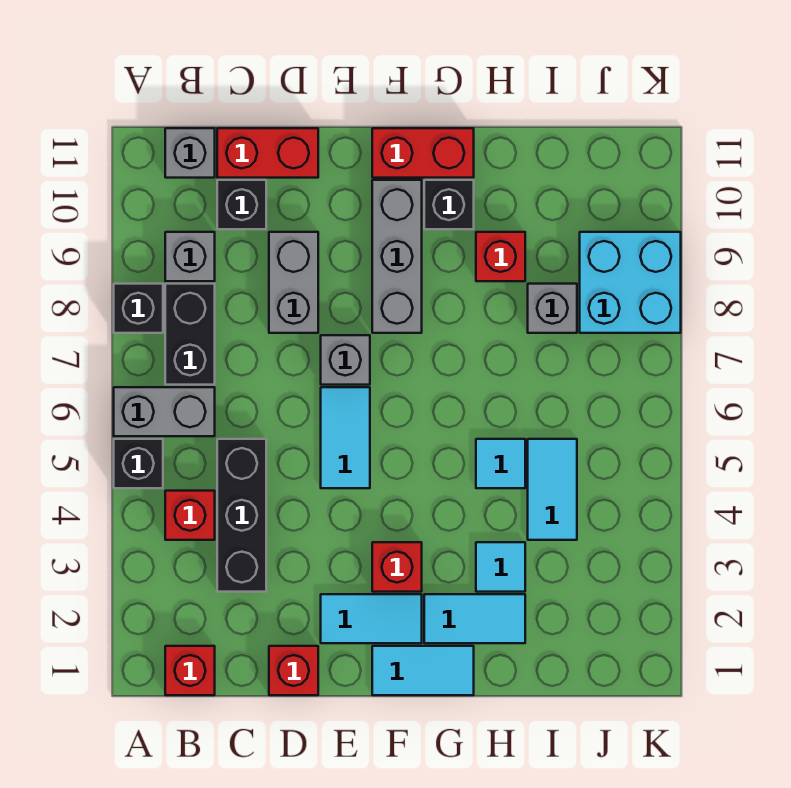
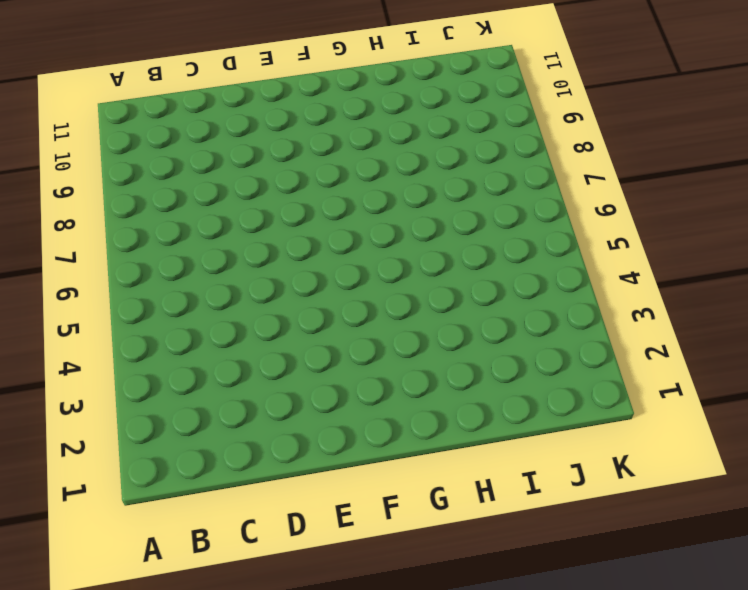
none -> black brick A5 level 1
none -> grey brick A6:B6 level 1
none -> black brick A8 level 1

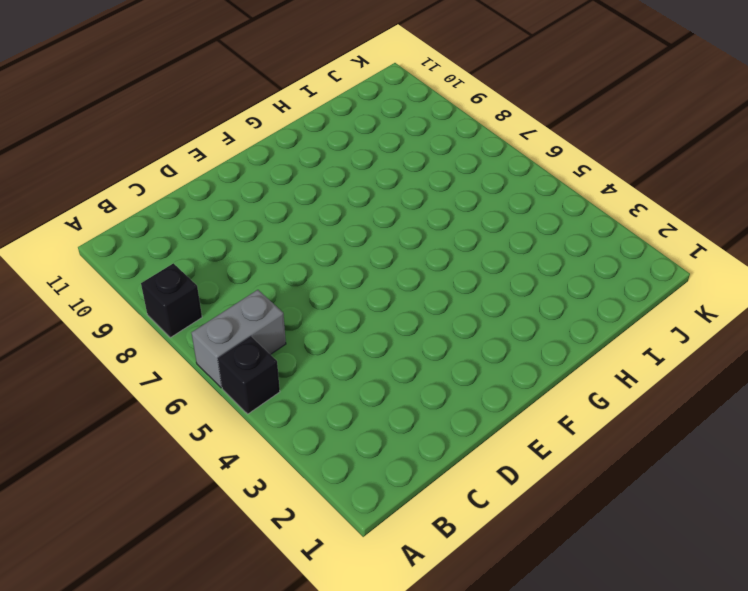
none -> red brick B1 level 1
none -> red brick B4 level 1
none -> black brick B7:B8 level 1

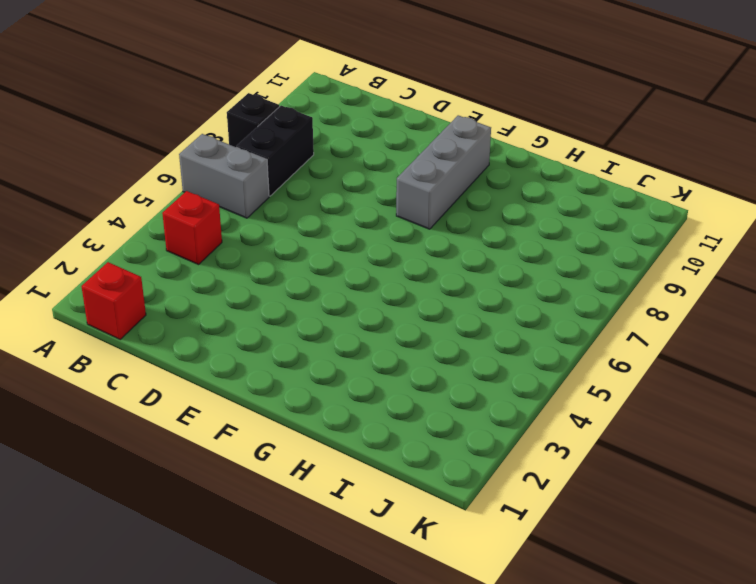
none -> black brick A5 level 1
none -> grey brick B9 level 1
none -> grey brick B11 level 1

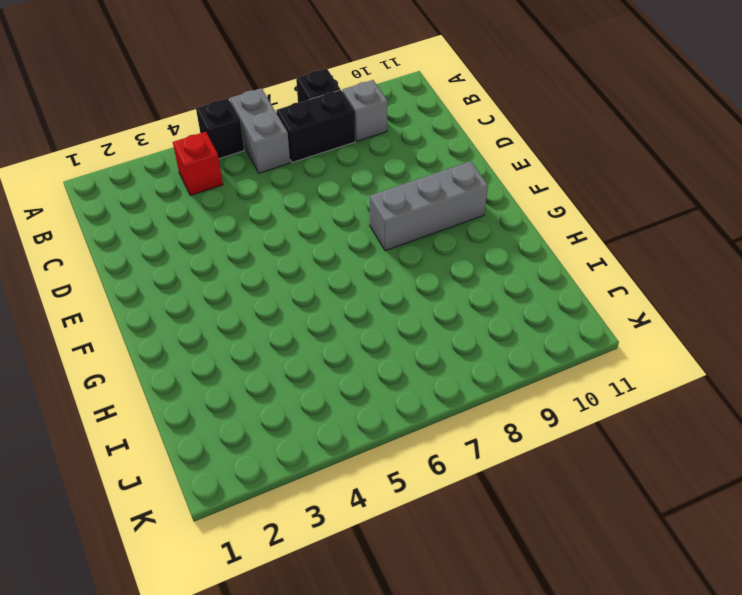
none -> red brick B1 level 1
none -> grey brick B11 level 1
none -> black brick C3:C5 level 1

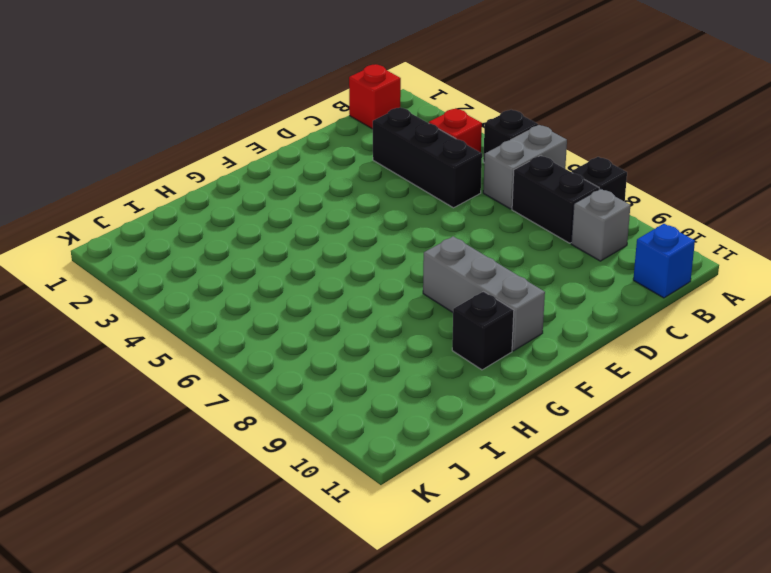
blue brick B11 level 1 -> grey brick B11 level 1
none -> black brick C10 level 1
none -> red brick C11:D11 level 1
none -> red brick D1 level 1

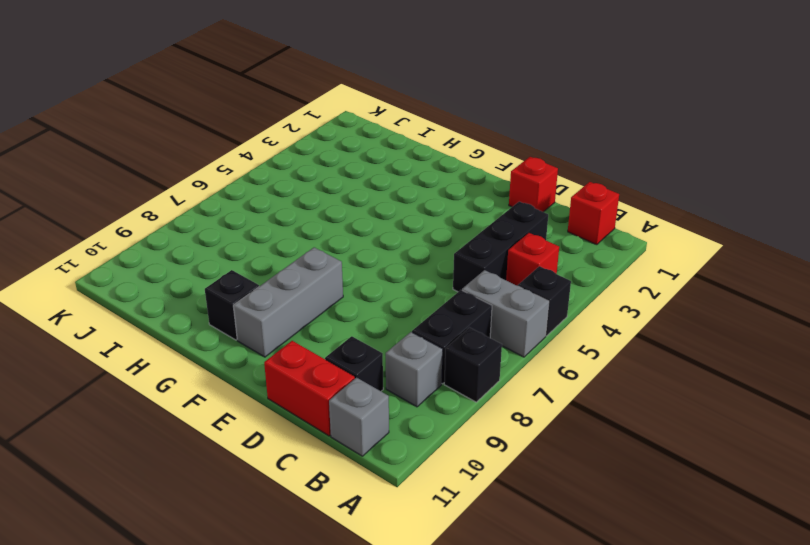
none -> grey brick D8:D9 level 1
none -> cyan tile E2:F2 level 1
none -> cyan tile E5:E6 level 1

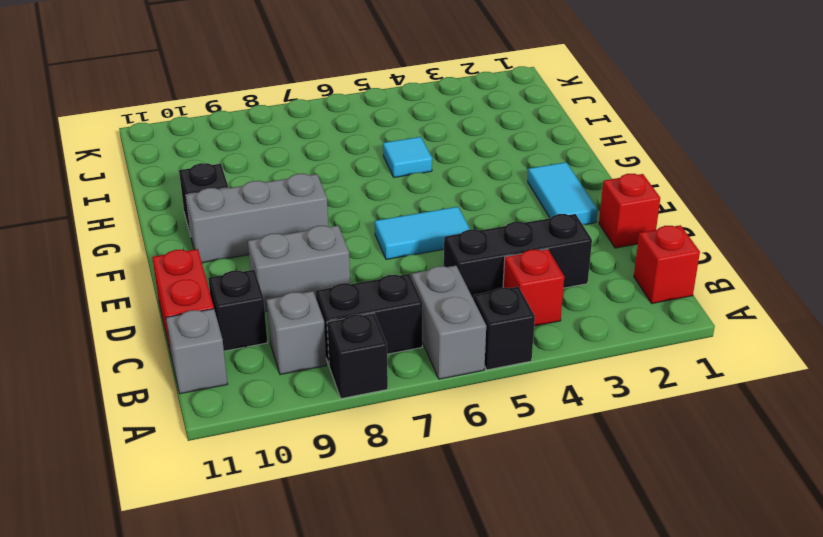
none -> grey brick E7 level 1
none -> cyan tile F1:G1 level 1
none -> red brick F3 level 1

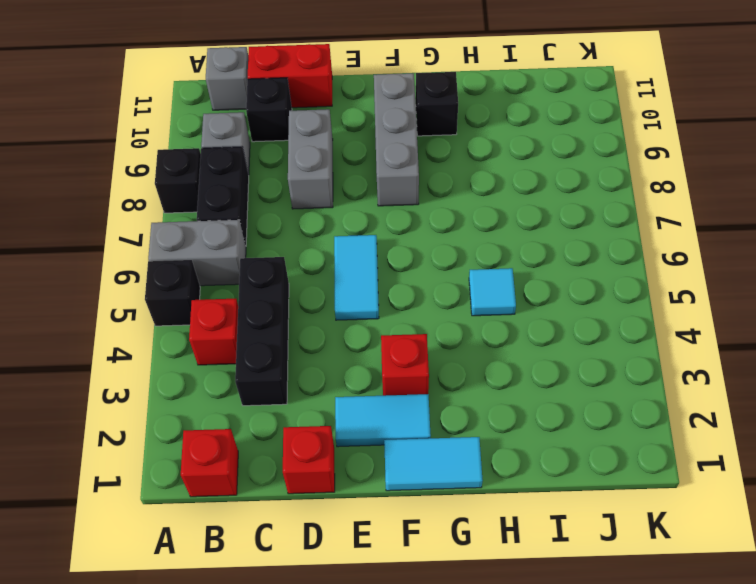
none -> grey brick E7 level 1
none -> red brick F11:G11 level 1
none -> cyan tile G2:H2 level 1

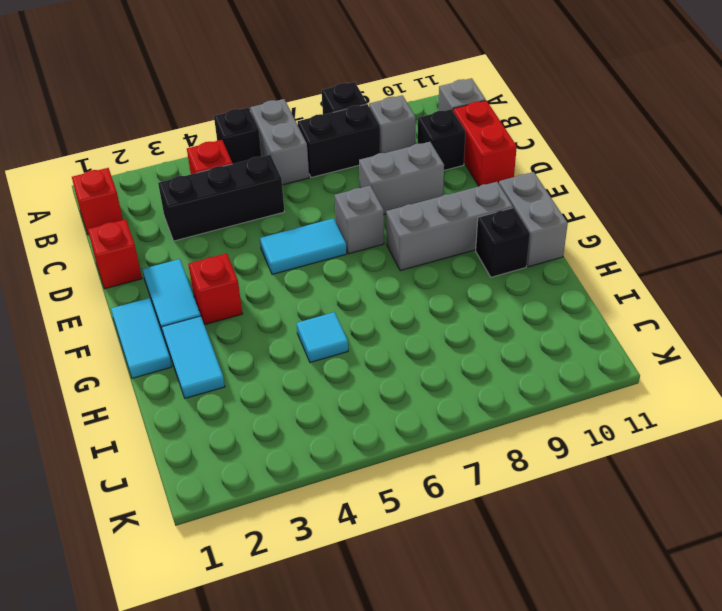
grey brick F11:G11 level 1 -> red brick F11:G11 level 1
none -> cyan tile H3 level 1
none -> red brick H9 level 1
none -> cyan tile I4:I5 level 1

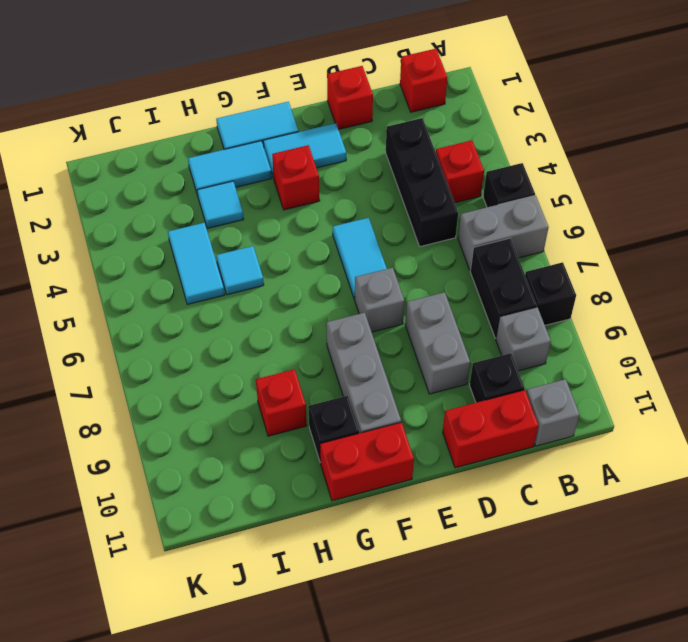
none -> grey brick I8 level 1
none -> cyan brick J8:K9 level 1

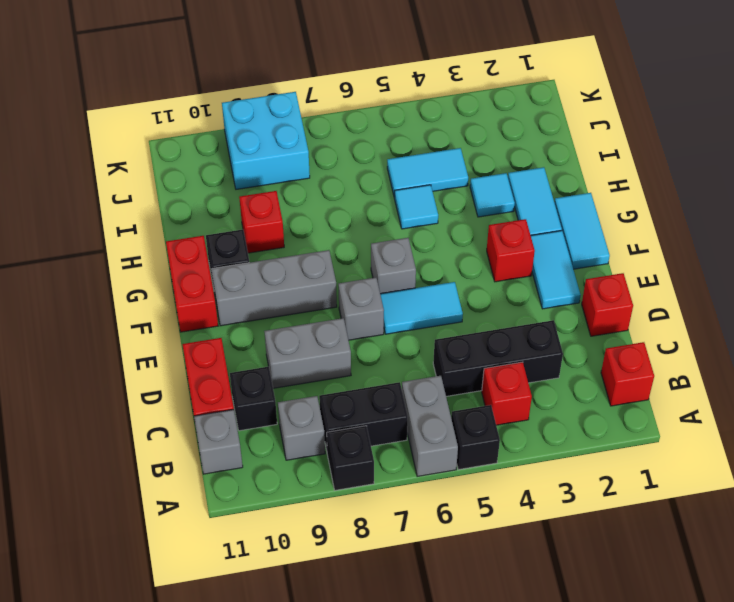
grey brick F6 level 1 -> grey brick I8 level 1

